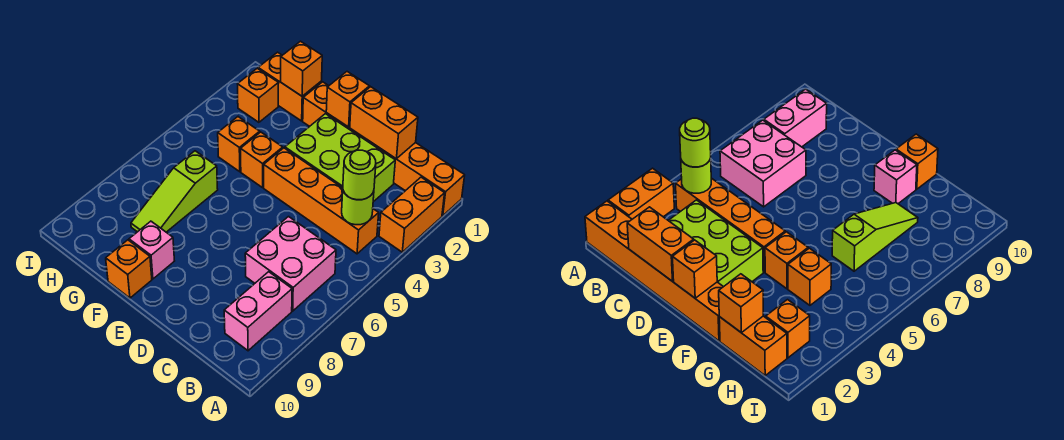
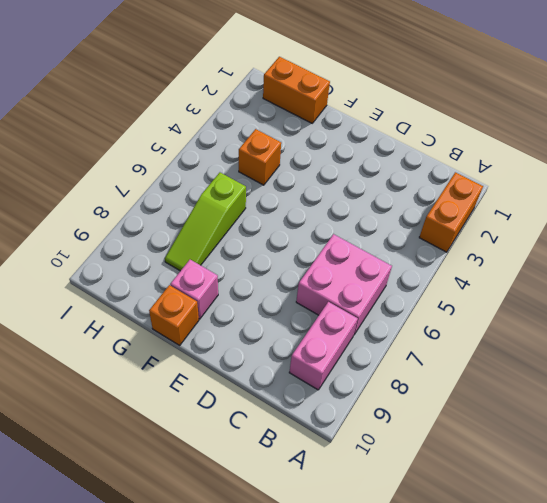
none -> orange brick A1:F1 level 1
none -> orange brick B4:E4 level 1
none -> lime brick C2:E3 level 1

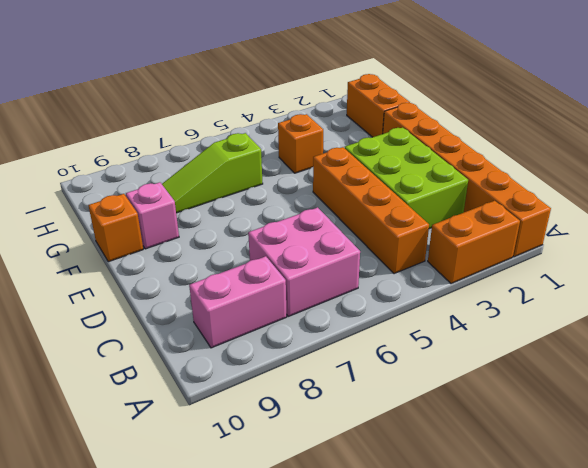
none -> orange brick F4 level 1
none -> orange brick H2 level 1
none -> lime round brick B4 level 2

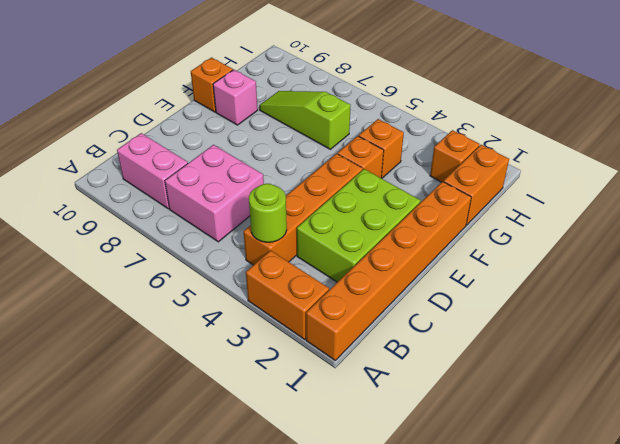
none -> orange brick C1:D1 level 2
none -> orange brick E1 level 2
none -> orange brick G1 level 2

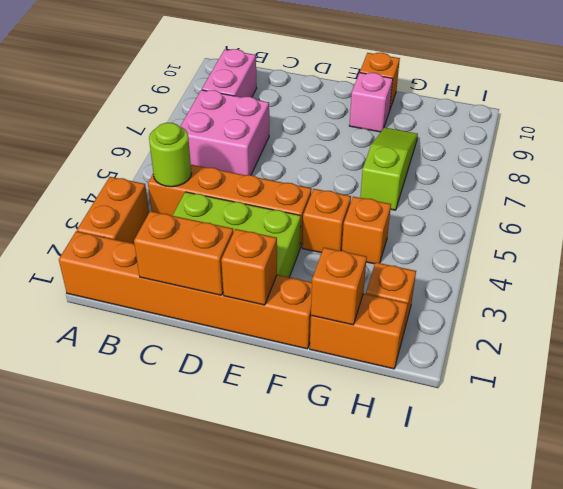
none -> lime round brick B4 level 3

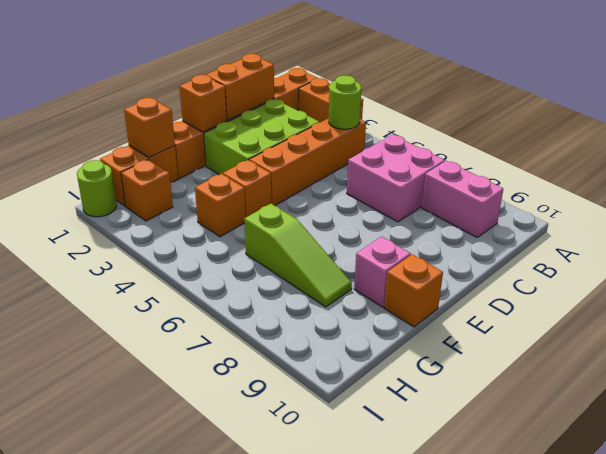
lime round brick I1 level 1 -> lime round brick B4 level 3

